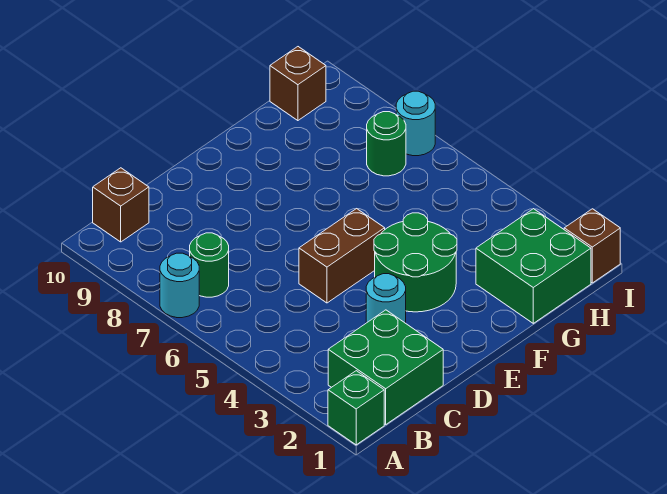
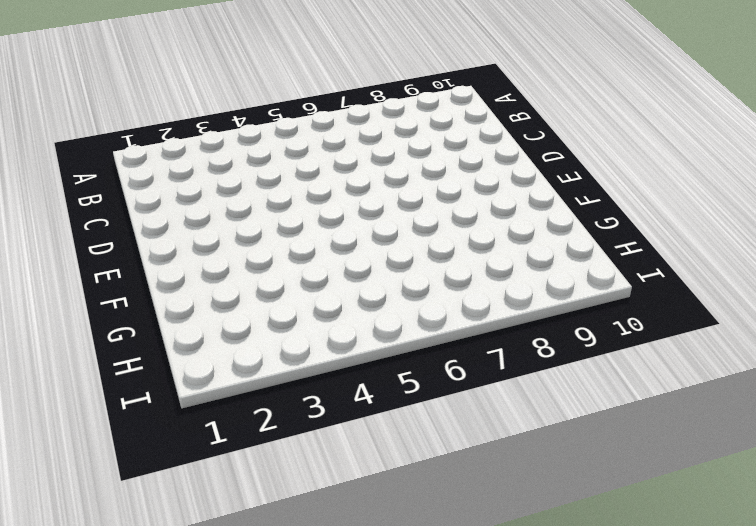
none -> green brick A1 level 1
none -> cyan round brick A7 level 1
none -> green brick B1:C2 level 1

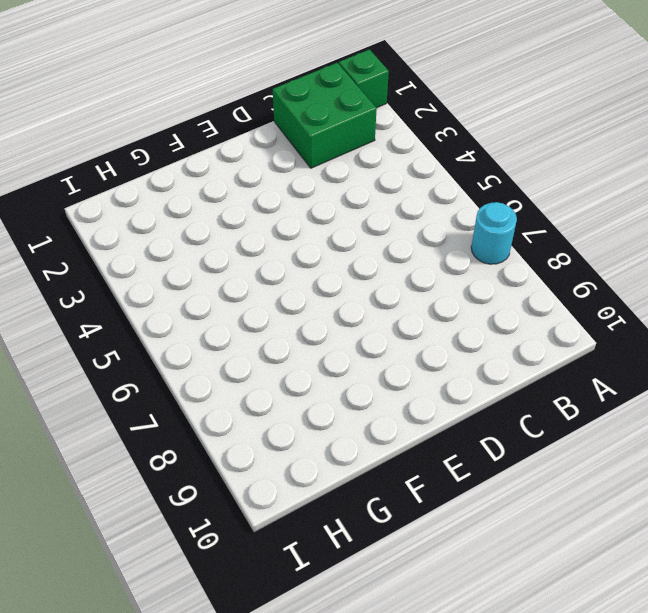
none -> green round brick B7 level 1
none -> brown brick B10 level 1
none -> cyan round brick D3 level 1

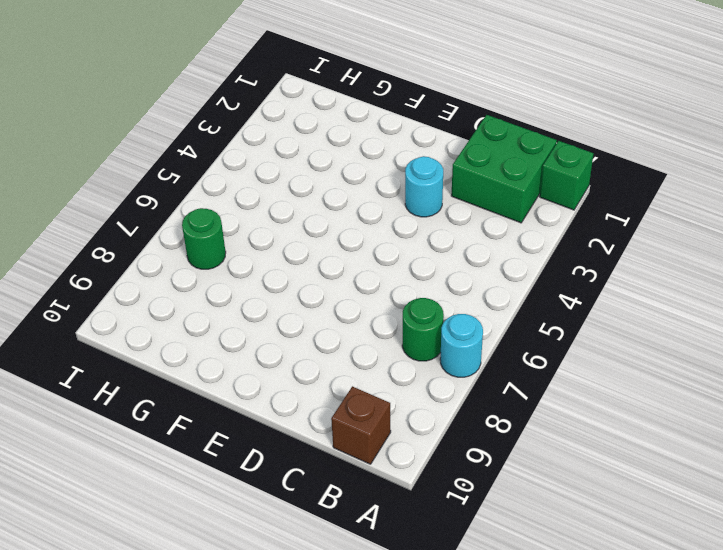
none -> brown brick D5:E5 level 1
none -> green round brick E3:F4 level 1
none -> green brick G1:H2 level 1

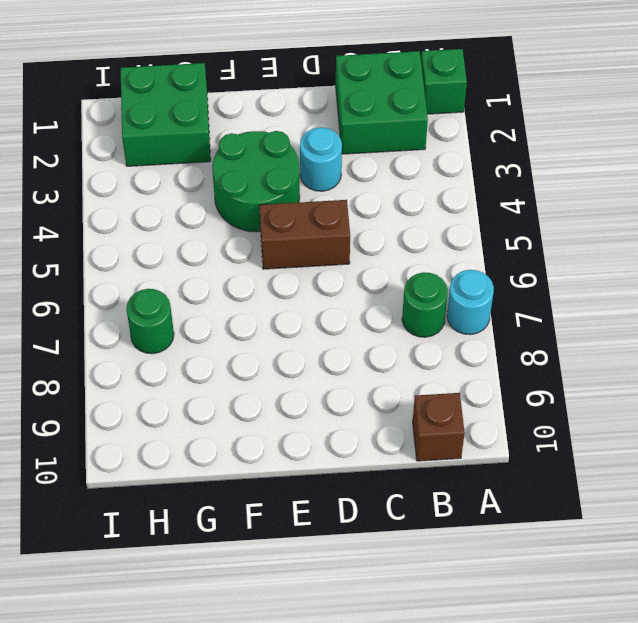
none -> brown brick H10 level 1
none -> brown brick I1 level 1
none -> cyan round brick I7 level 1

